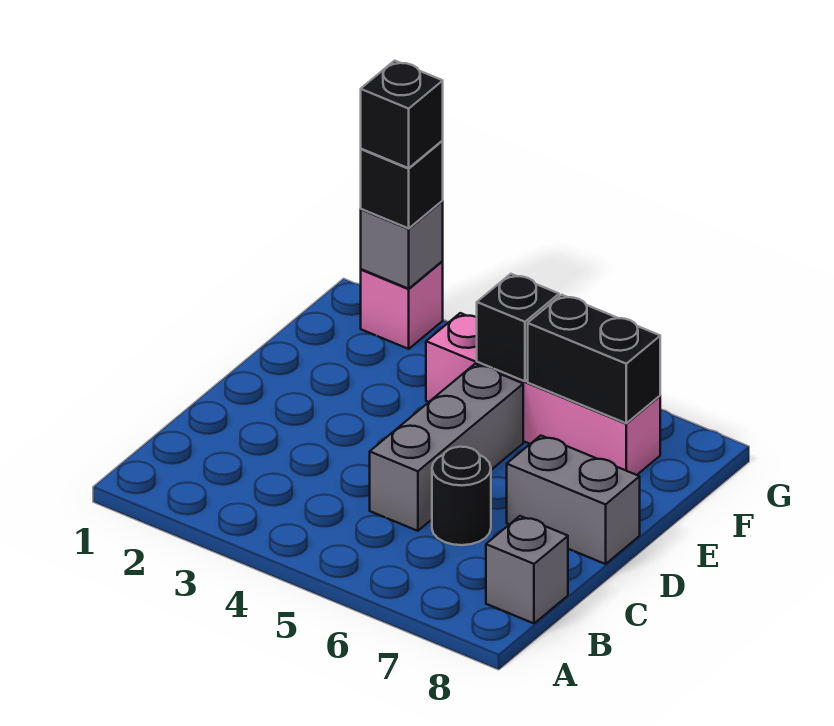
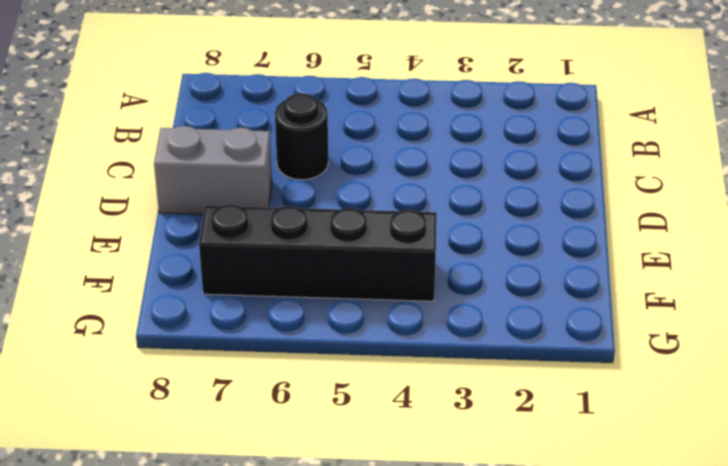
black brick F4:F7 level 1 -> pink brick F4:F7 level 1
none -> grey brick B8 level 1
none -> grey brick C5:E5 level 1

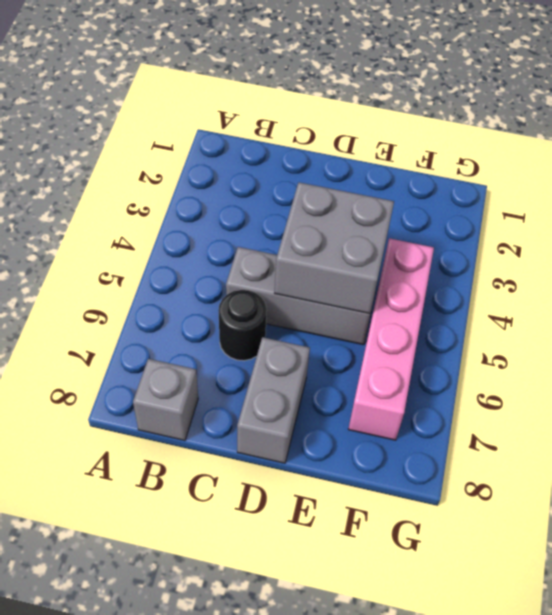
grey brick D4:E5 level 2 -> none
none -> pink brick G2 level 1
none -> black brick F5 level 2

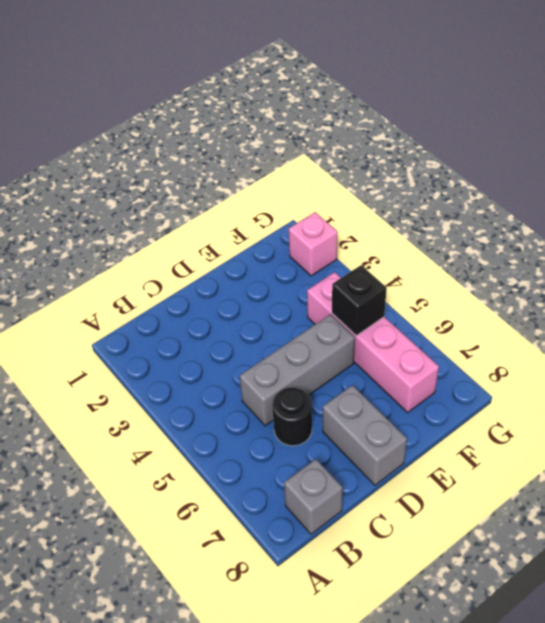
none -> black brick F6:F7 level 2
none -> grey brick G2 level 2

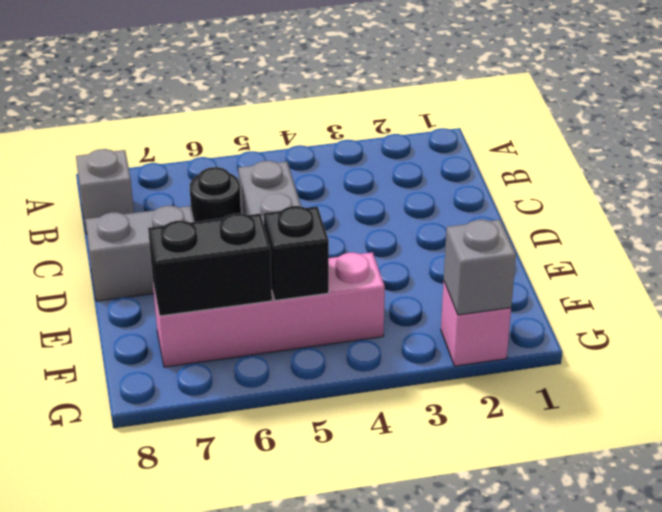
none -> black brick G2 level 3
none -> black brick G2 level 4

